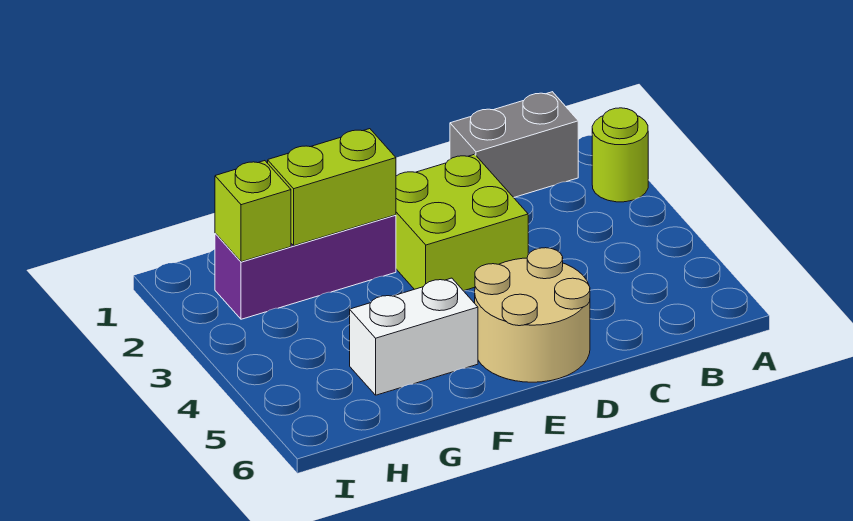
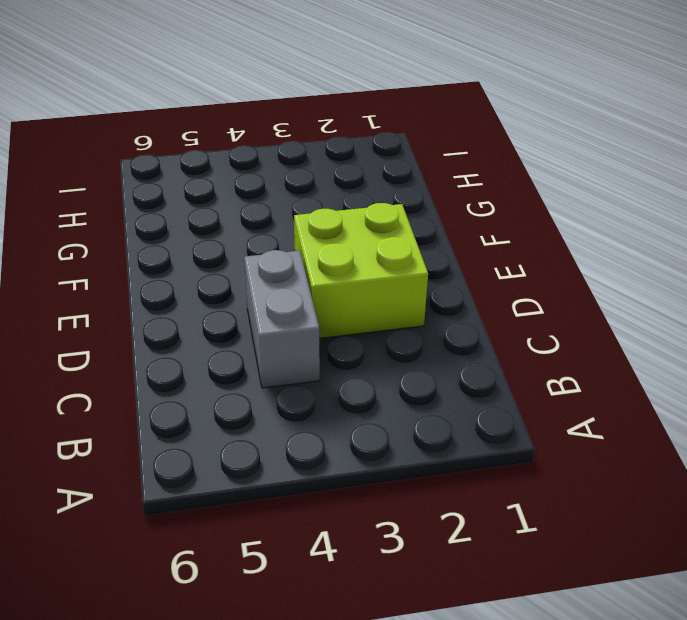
grey brick C4:D4 level 1 -> grey brick B1:C1 level 1
none -> lime round brick A2 level 1
none -> tan round brick D5:E6 level 1

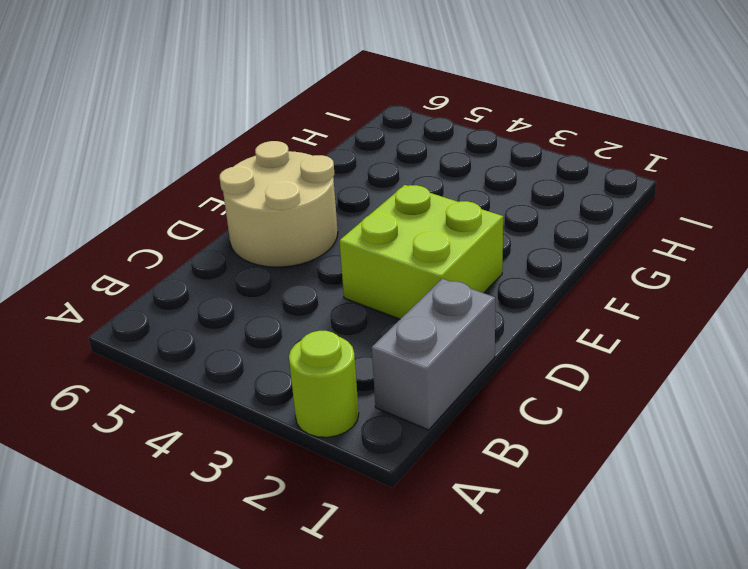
none -> purple brick F2:H2 level 1
none -> white brick F5:G5 level 1

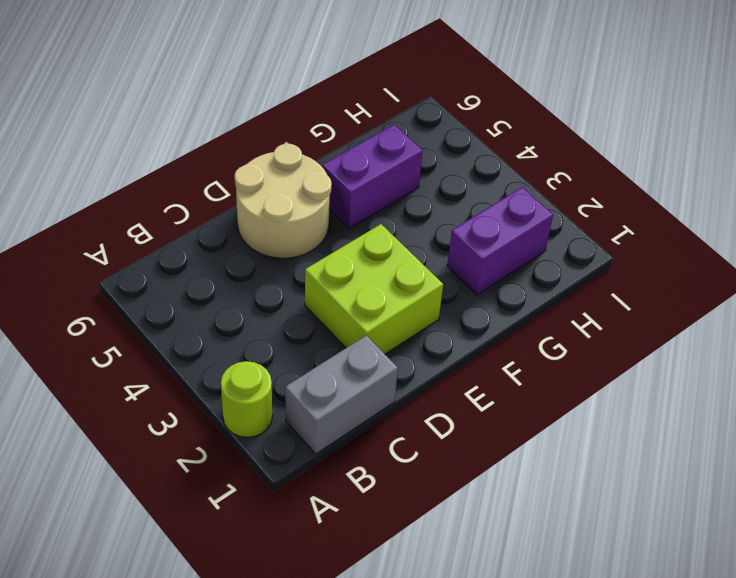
purple brick F5:G5 level 1 -> white brick F5:G5 level 1
purple brick G2:H2 level 1 -> purple brick F2:H2 level 1
none -> lime brick F2:G2 level 2
none -> lime brick H2 level 2

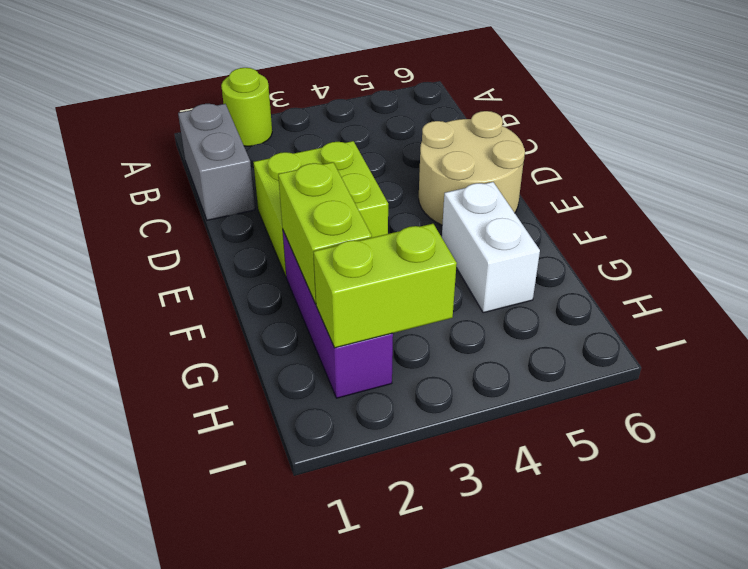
lime brick H2:H3 level 2 -> lime brick H2 level 2

